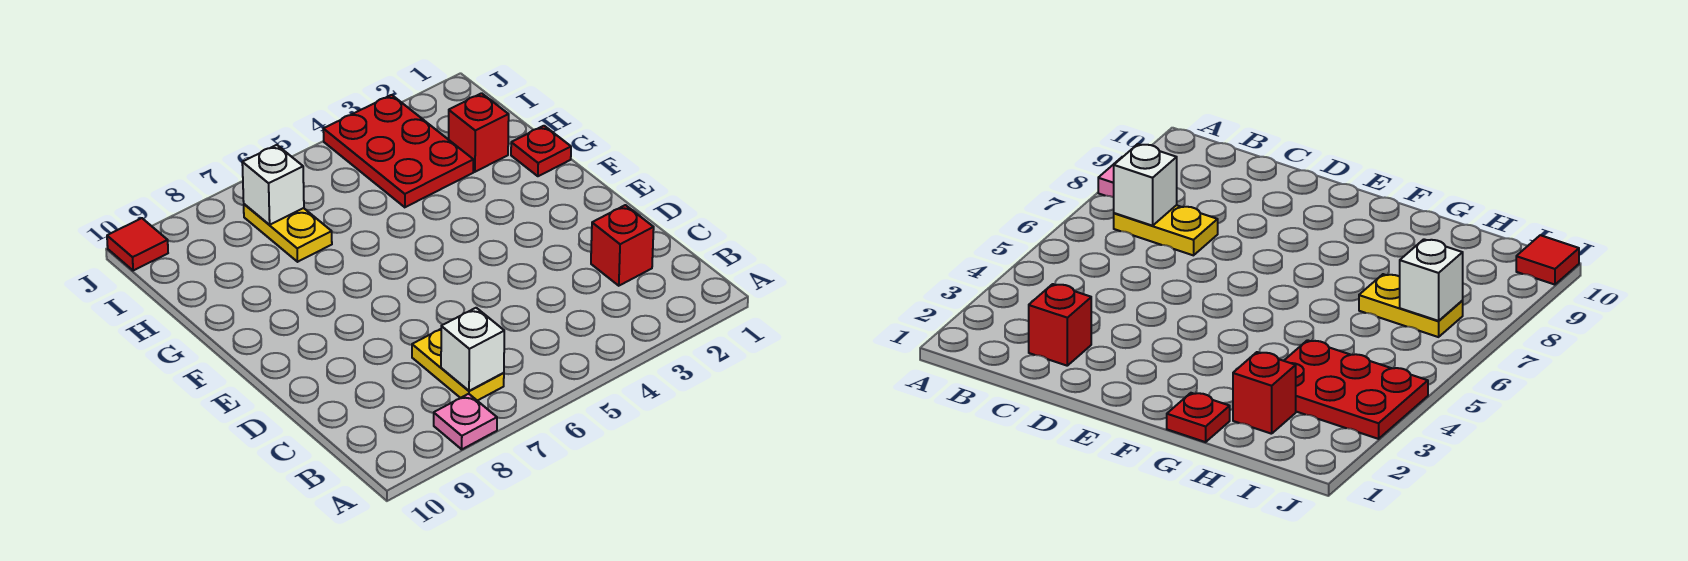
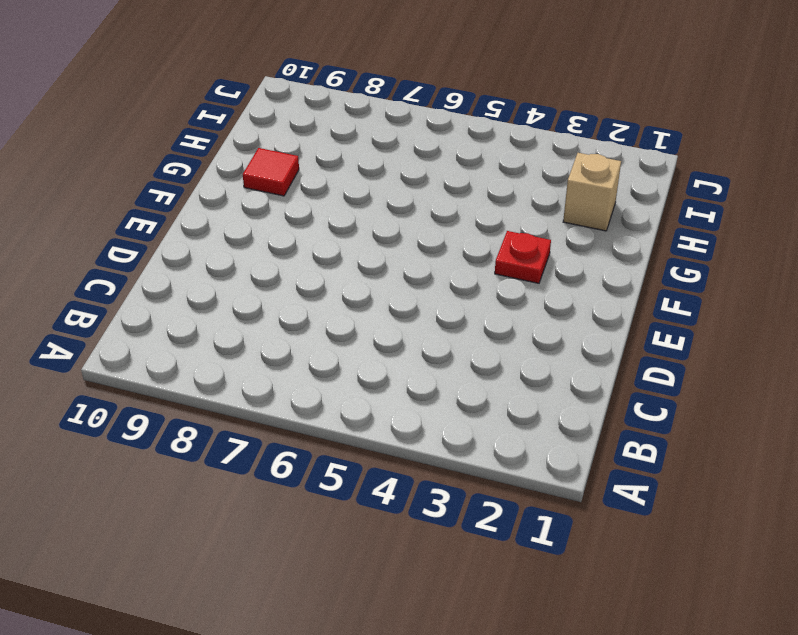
red plate F3 level 1 -> red plate G1 level 1
red tile G9 level 1 -> red tile J10 level 1
tan brick H2 level 1 -> red brick H2 level 1
none -> pink plate A8 level 1
none -> yellow plate B7:C7 level 1

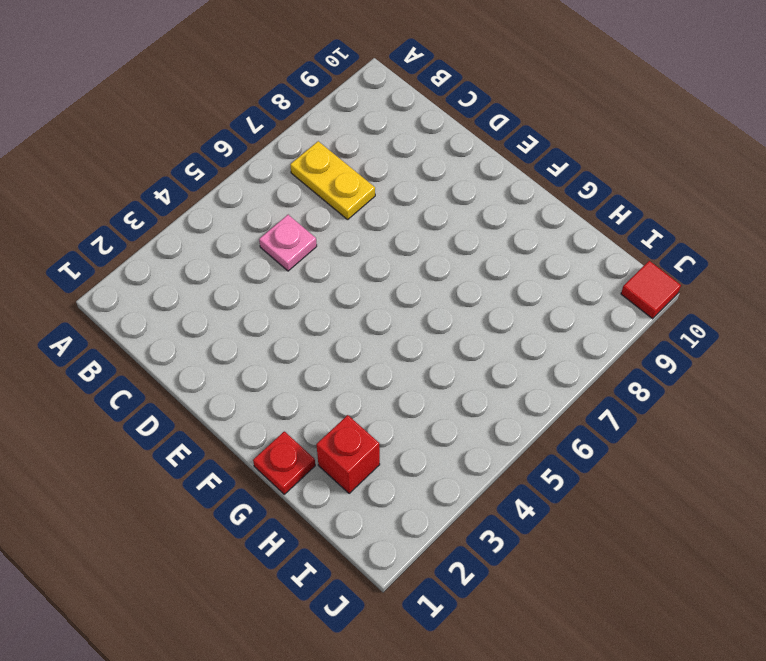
pink plate C5 level 1 -> pink plate A8 level 1
none -> red brick C2 level 1
none -> red plate H3:J4 level 1

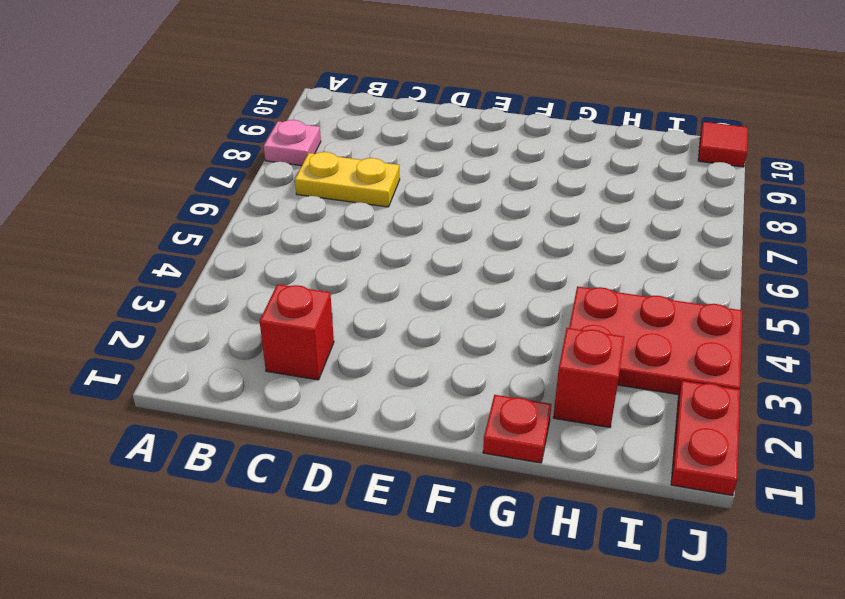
red plate J1:J2 level 1 -> none
none -> yellow plate H7:I7 level 1
none -> white brick B7 level 2

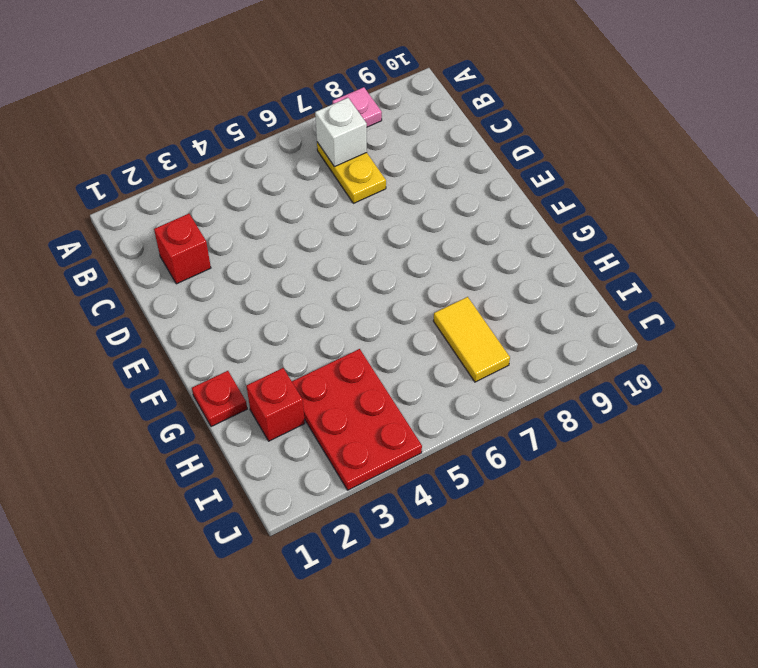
yellow tile H7:I7 level 1 -> yellow plate H7:I7 level 1
none -> red tile J10 level 1
none -> white brick I7 level 2

